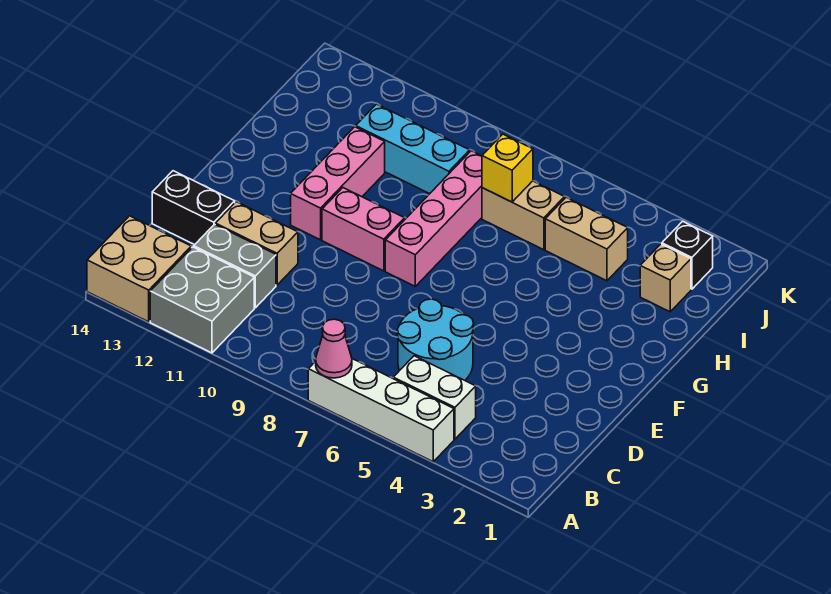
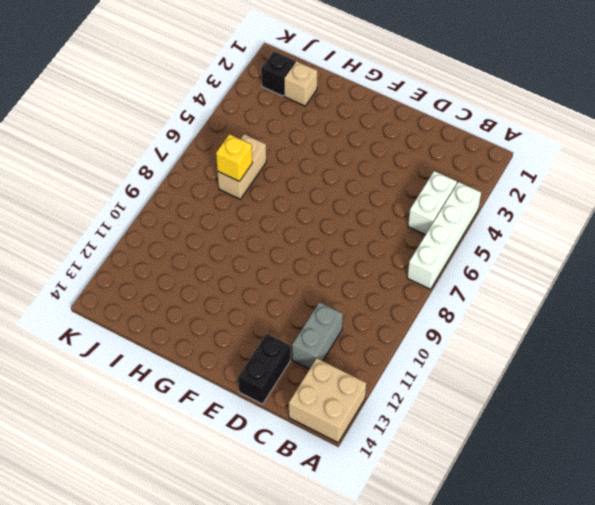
none -> grey brick A11:B12 level 1
none -> cyan round brick C5:D6 level 1
none -> tan brick D11:D12 level 1

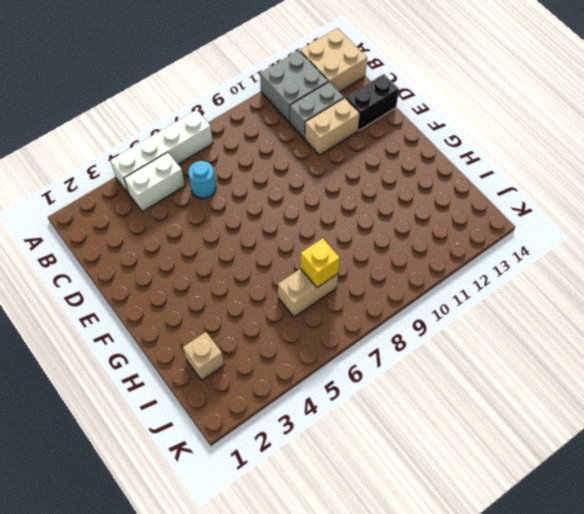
cyan round brick C6 level 1 -> cyan round brick C5:D6 level 1
none -> pink brick F8:I8 level 1
none -> pink brick F9:F10 level 1
none -> pink brick F11:H11 level 1

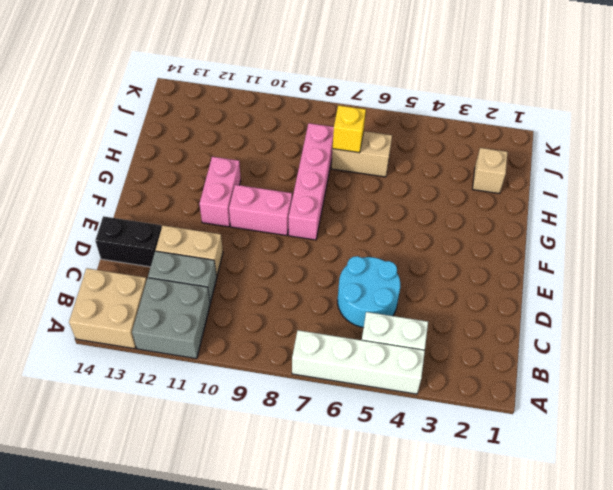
pink brick F11:G11 level 1 -> pink brick F11:H11 level 1
none -> tan brick I4:I5 level 1
none -> cyan brick I9:I11 level 1
none -> black brick J2 level 1

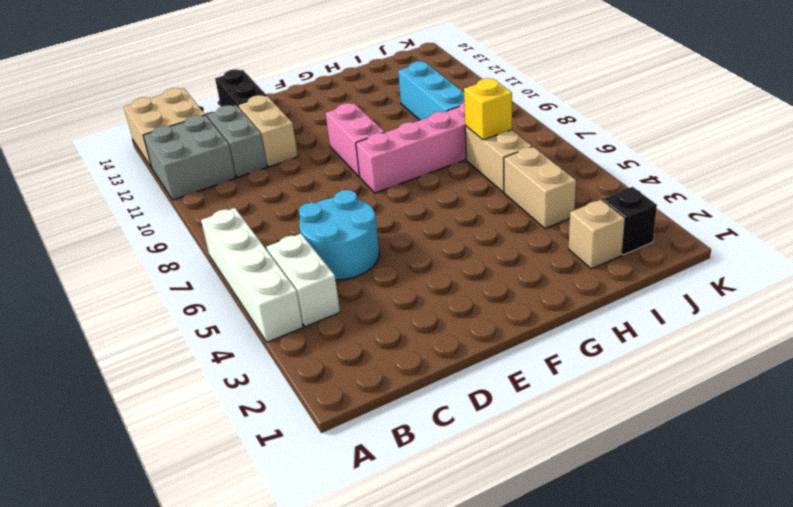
none -> pink brick F11:H11 level 1
none -> pink cone A7 level 2

